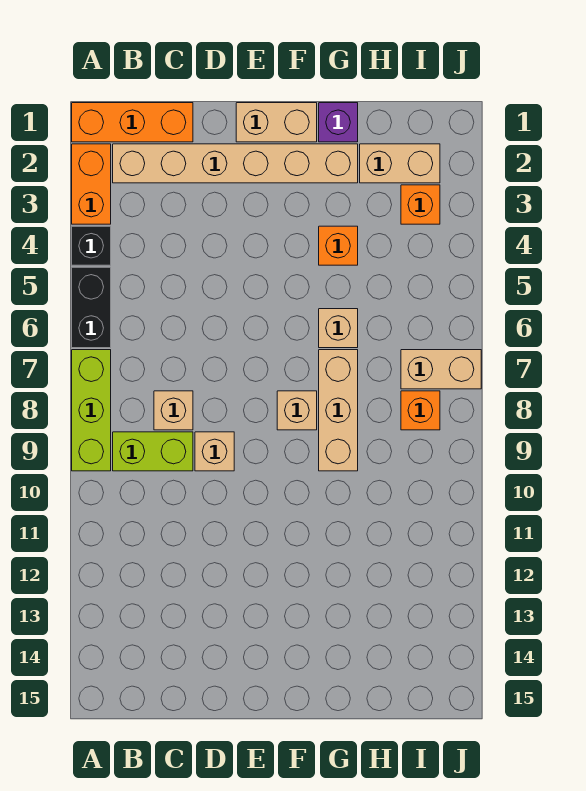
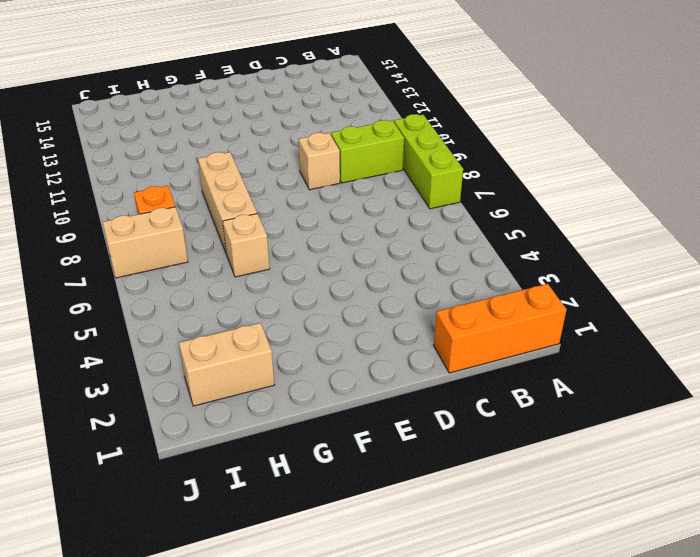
none -> orange brick A2:A3 level 1
none -> black brick A4 level 1
none -> black brick A5:A6 level 1

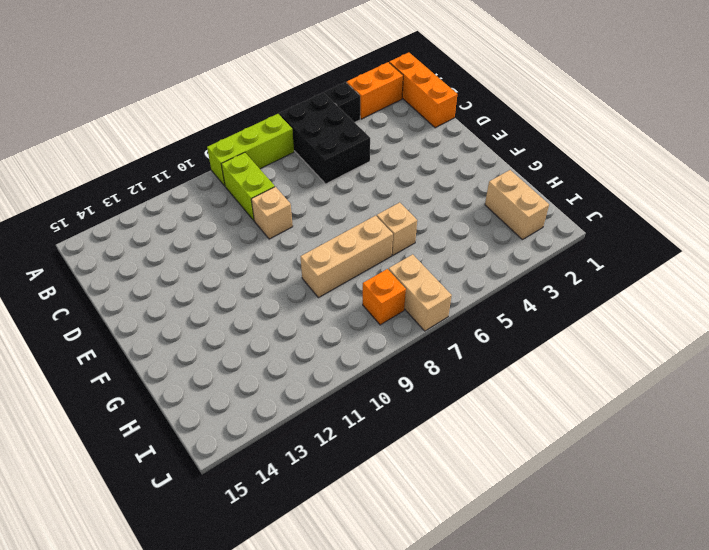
black brick A5:C6 level 1 -> black brick A5:A6 level 1
none -> tan brick B2:G2 level 1
none -> tan brick C8 level 1
none -> tan brick E1:F1 level 1

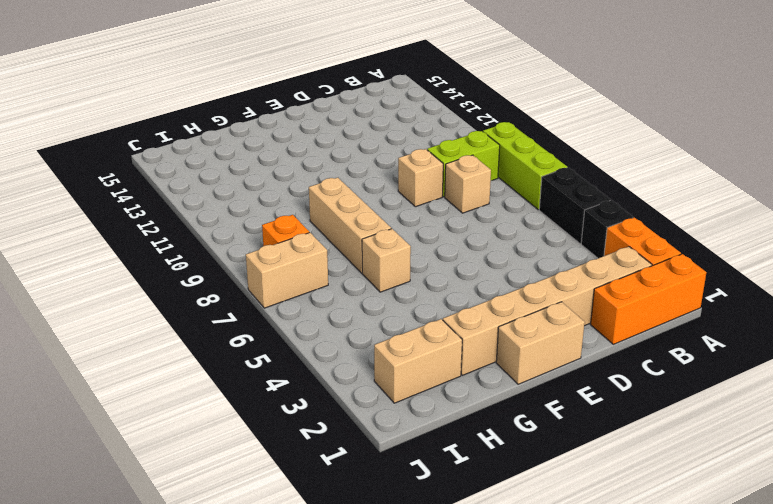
none -> tan brick F8 level 1
none -> purple brick G1 level 1
none -> orange brick G4 level 1

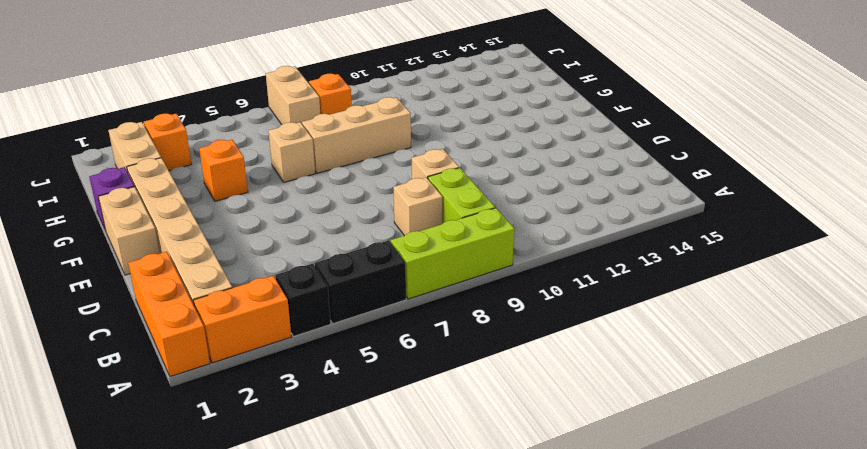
none -> tan brick F8 level 1

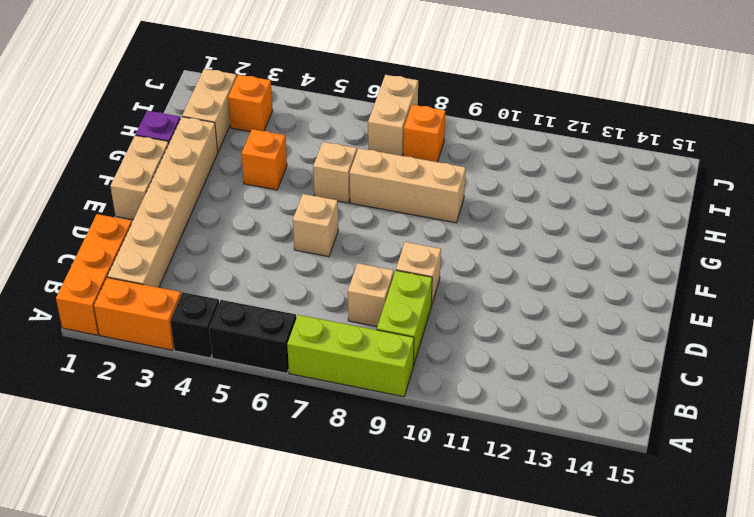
tan brick E6 level 1 -> tan brick F8 level 1

